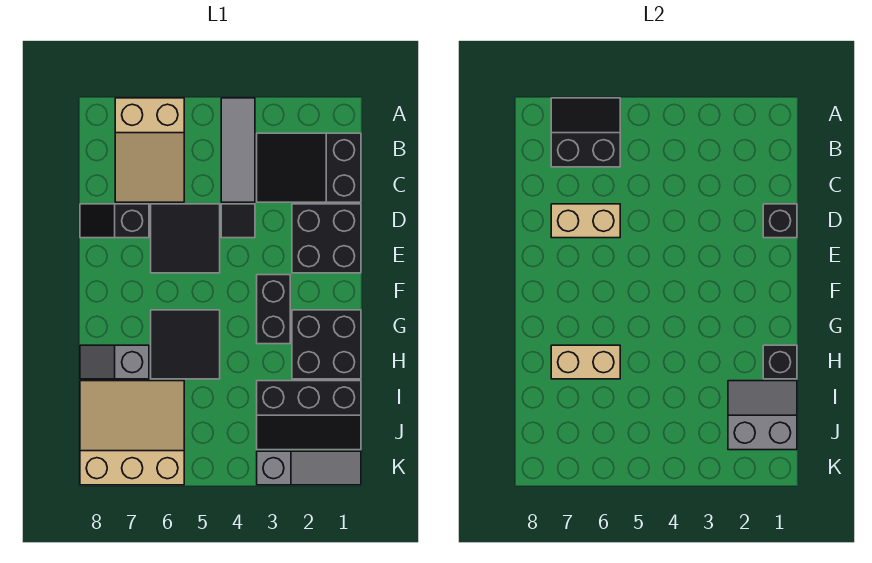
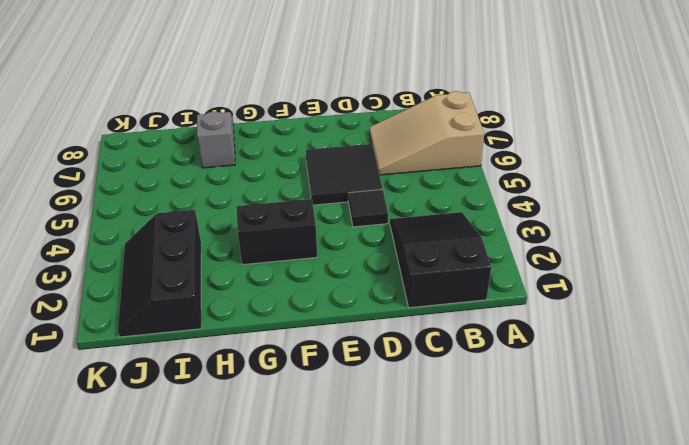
none -> grey tile A4:C4 level 1
none -> black brick D1:E2 level 1
none -> black slope D7:D8 level 1 top 7

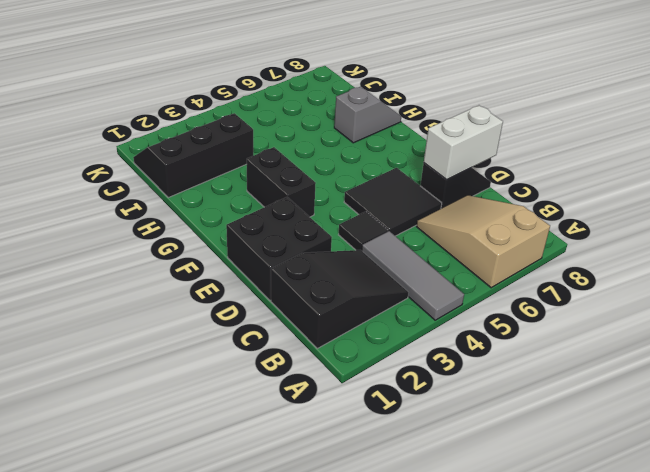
white brick D7:D8 level 2 -> tan brick D6:D7 level 2
none -> black brick G1:H2 level 1
none -> black tile G5:H6 level 1
none -> tan slope I6:K8 level 1 top K

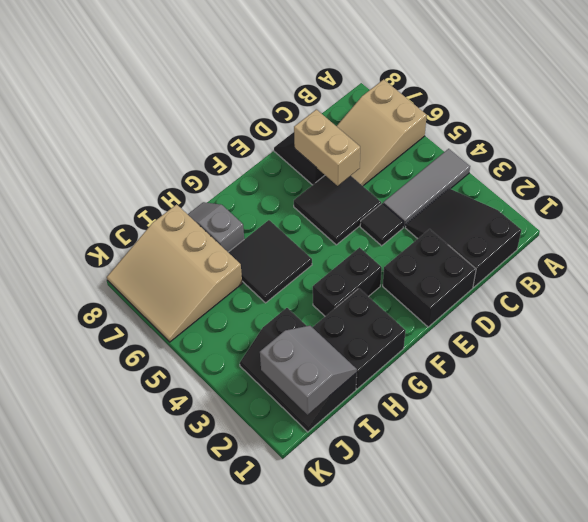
tan slope I6:K8 level 1 top I -> tan slope I6:K8 level 1 top K
none -> grey slope K1:K3 level 1 top 3
none -> black slope A6:B7 level 2 top B
none -> black brick D1 level 2

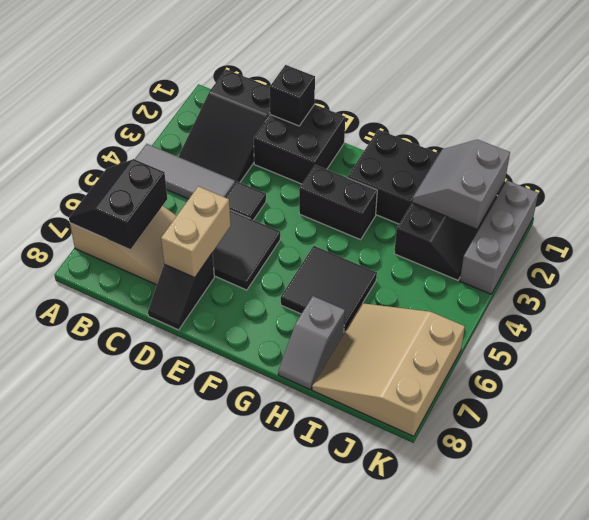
grey brick K1:K3 level 1 -> grey slope K1:K3 level 1 top 3
none -> black brick H1 level 2
none -> tan brick H6:H7 level 2

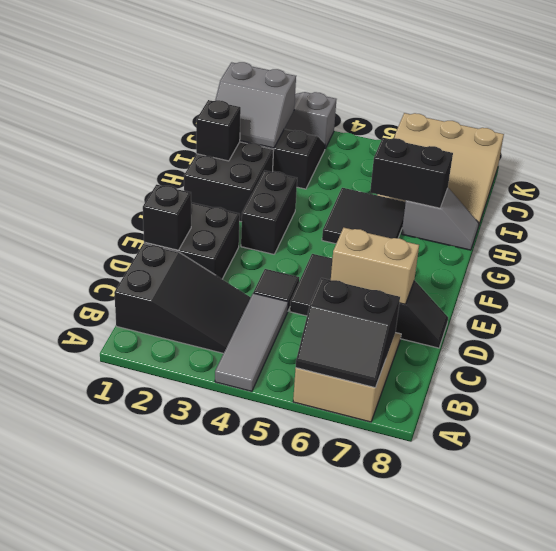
black brick H6:H7 level 2 -> tan brick H6:H7 level 2

